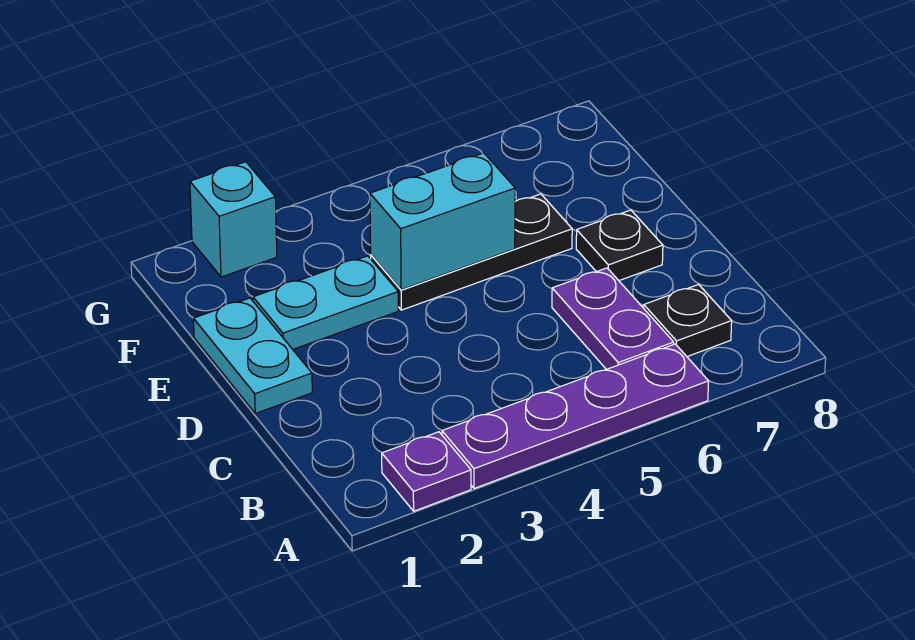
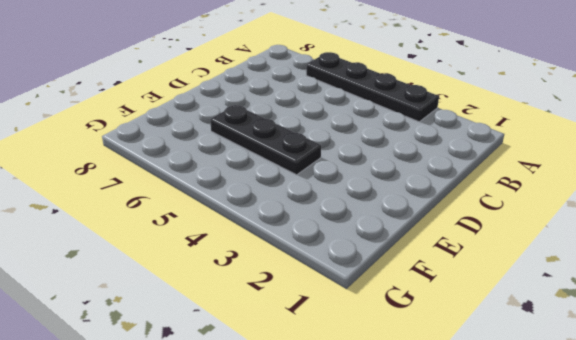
black plate A3:A6 level 1 -> purple plate A3:A6 level 1
none -> purple plate A2 level 1
none -> purple plate B6:C6 level 1

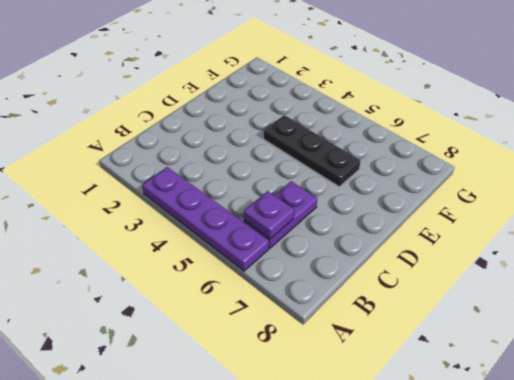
purple plate B6 level 2 -> purple plate A2 level 1
none -> black plate B7 level 1
none -> cyan plate D1:E1 level 1

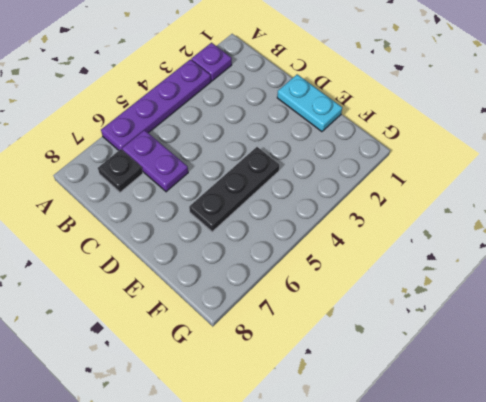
none -> black plate D7 level 1
none -> cyan plate E2:E3 level 1

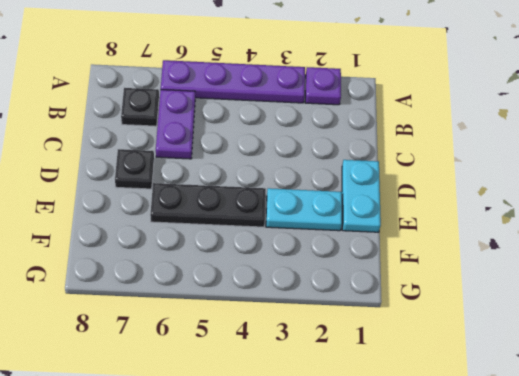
none -> cyan brick G2 level 1
none -> cyan brick E4:E5 level 2

